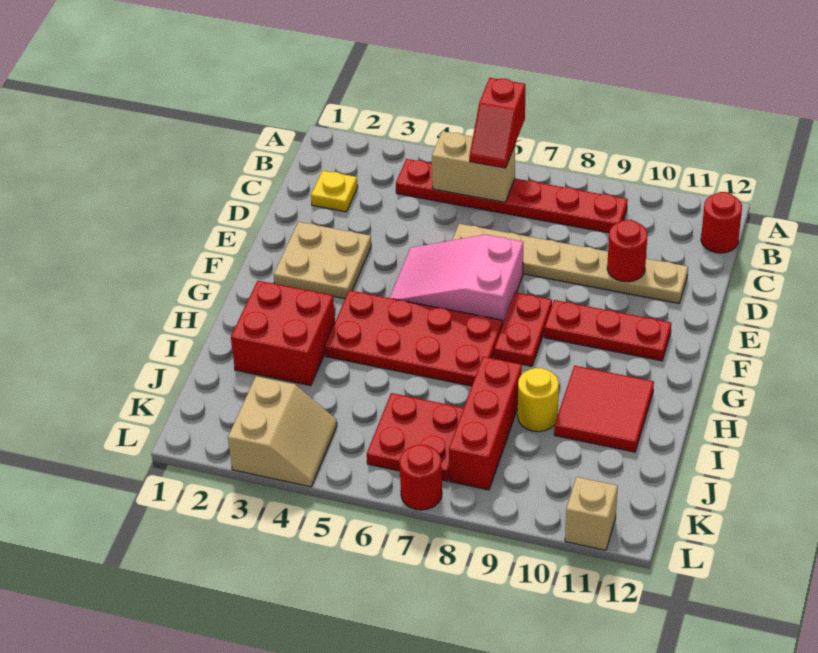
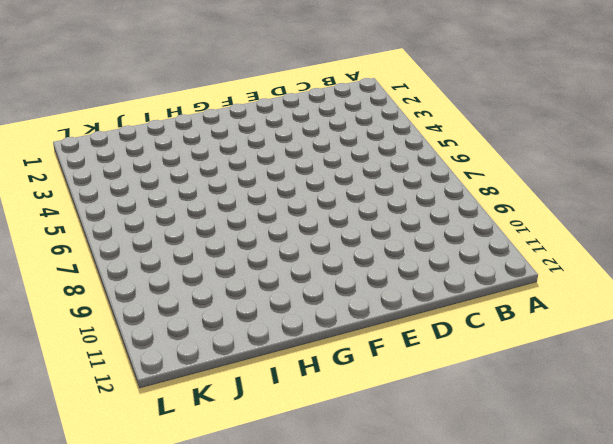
none -> red plate B4:B9 level 1
none -> red round brick B12 level 1
none -> yellow plate C2 level 1

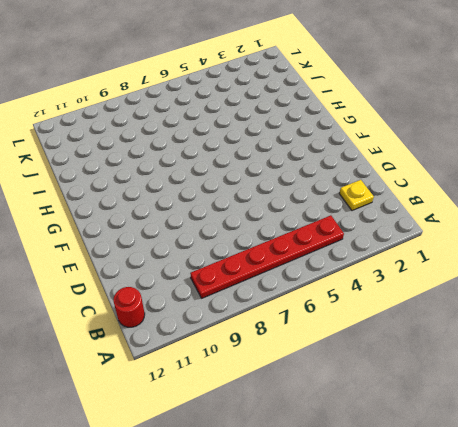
none -> tan plate D6:D11 level 1
none -> tan plate E2:F3 level 1
none -> pink slope E5:F7 level 1 top 7

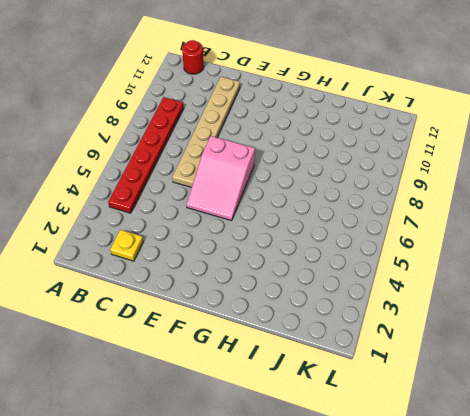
none -> tan plate E2:F3 level 1
none -> red plate F8:G8 level 1
none -> red plate F9:F11 level 1

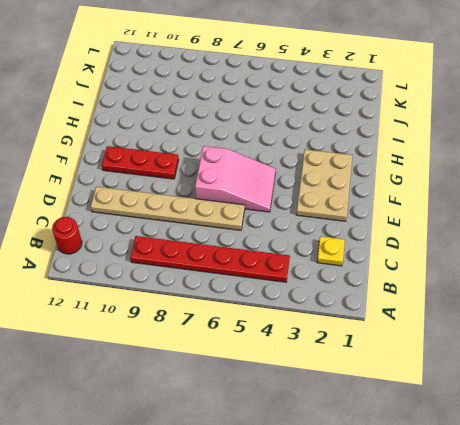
tan plate E2:G3 level 1 -> tan plate E2:F3 level 1
none -> red plate F8:G8 level 1
none -> red plate G4:H7 level 1
none -> red brick H2:I3 level 1

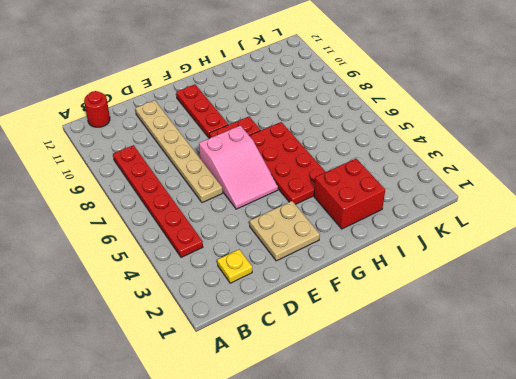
none -> red tile H10:I11 level 1
none -> red brick I8:K8 level 1
none -> yellow round brick I9 level 1

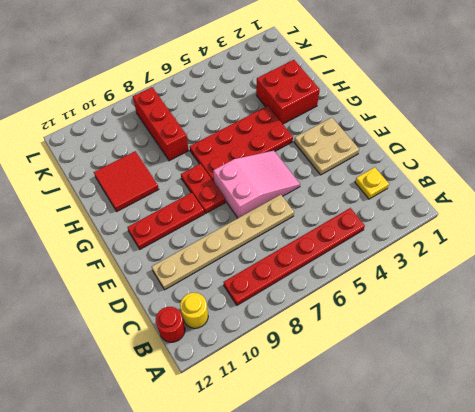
yellow round brick B11 level 1 -> yellow round brick I9 level 1
none -> red plate J6:K7 level 1
none -> tan slope K3:L4 level 1 top 3
none -> red round brick L7 level 1

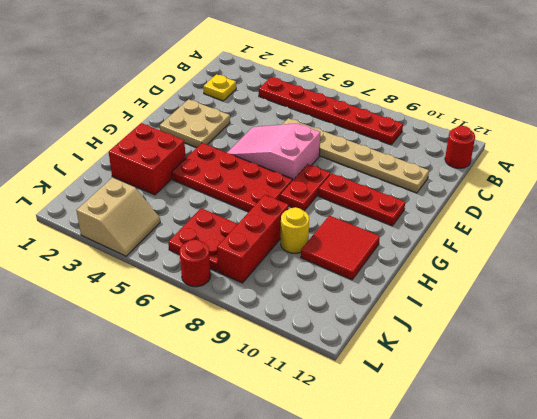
none -> tan brick L11 level 1
none -> tan brick B5:B6 level 2
none -> red round brick D10 level 2

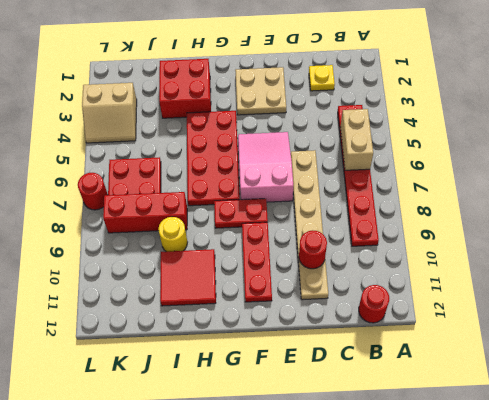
none -> tan brick L11 level 1
none -> red slope A6:B6 level 3 top A

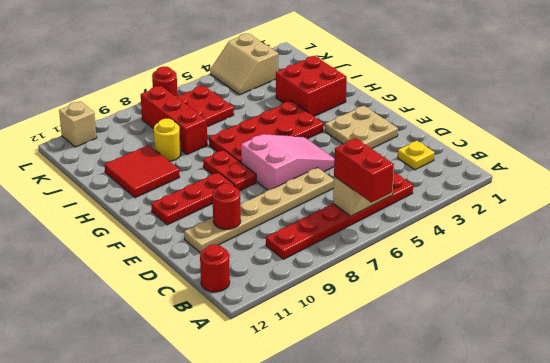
red brick A6:B6 level 3 -> red slope A6:B6 level 3 top A

